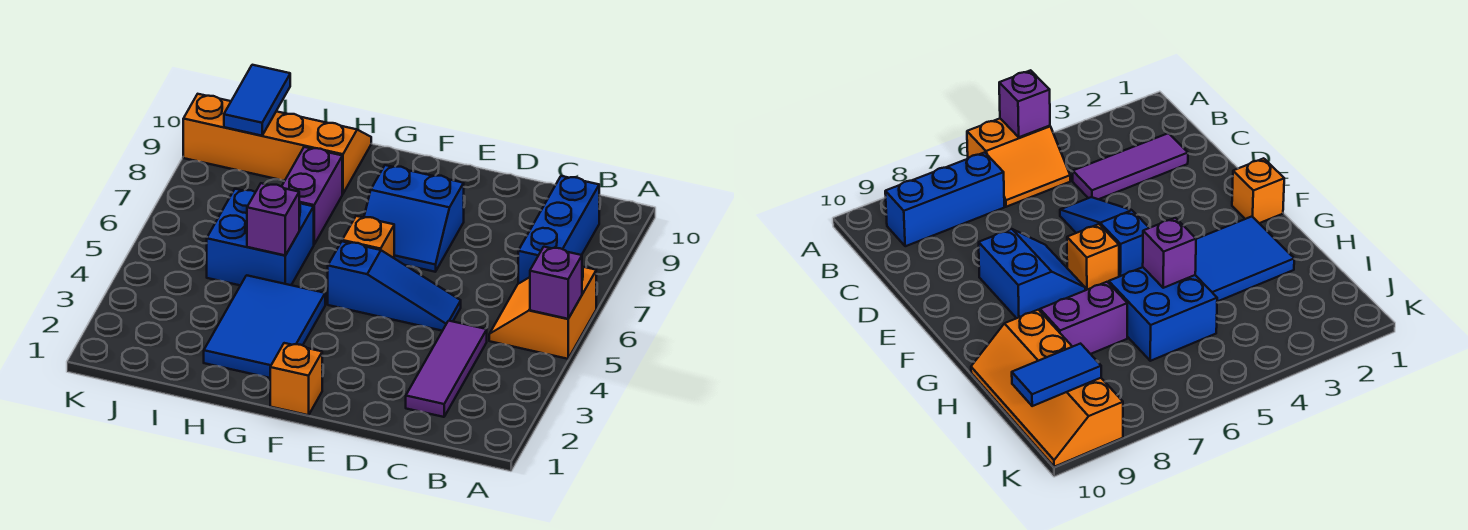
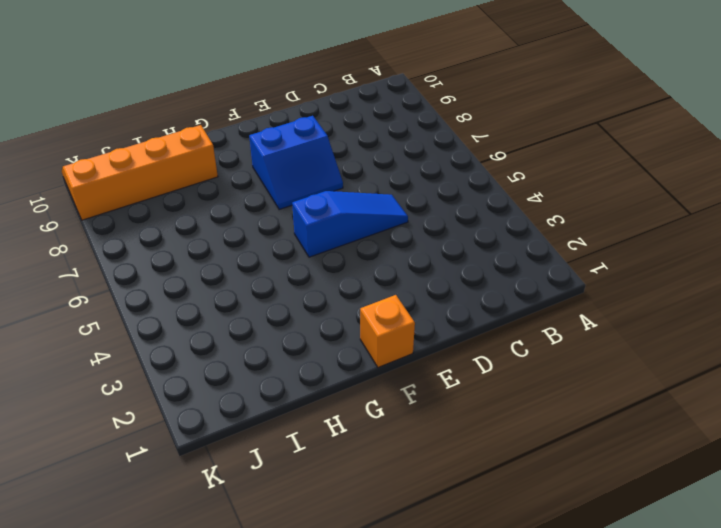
none -> orange slope A5:B6 level 1 top A
none -> blue brick B7:B9 level 1
none -> purple tile C2:C4 level 1

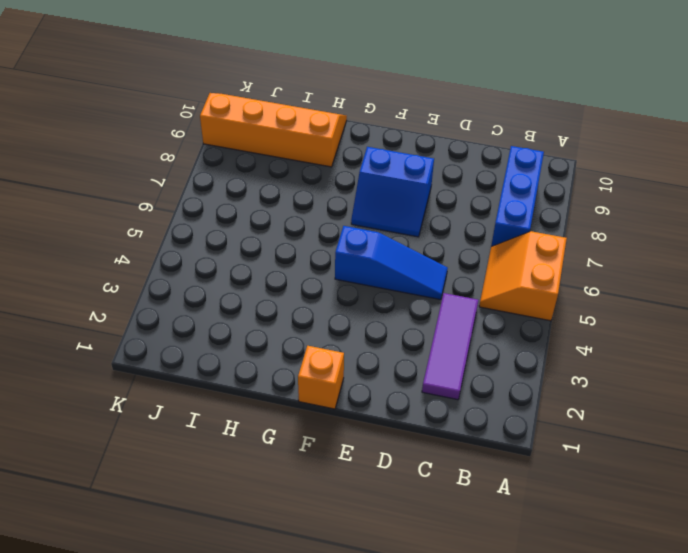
none -> orange brick F6 level 1
none -> blue tile G2:H4 level 1
none -> blue brick H5:I6 level 1

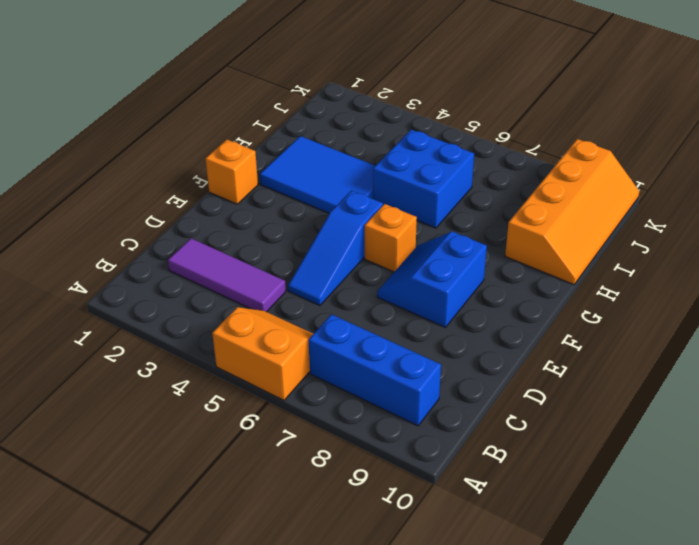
none -> purple brick H7:H8 level 1
none -> purple brick A5 level 2
none -> purple brick H5 level 2

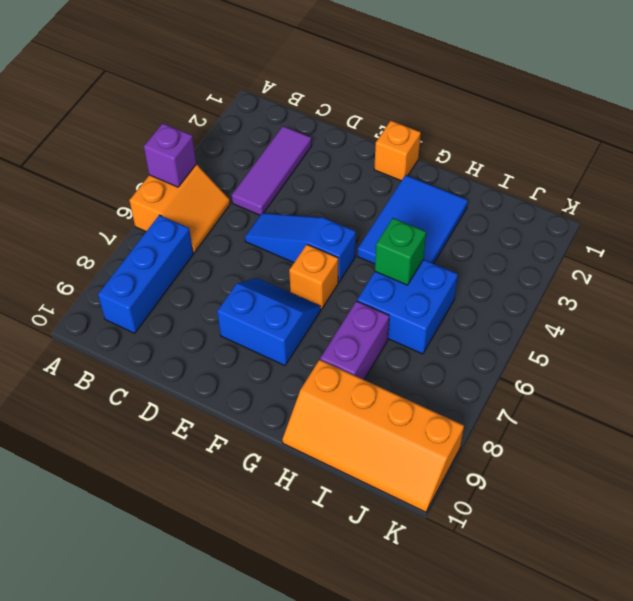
green brick H5 level 2 -> purple brick H5 level 2
none -> blue tile J9:J10 level 2

